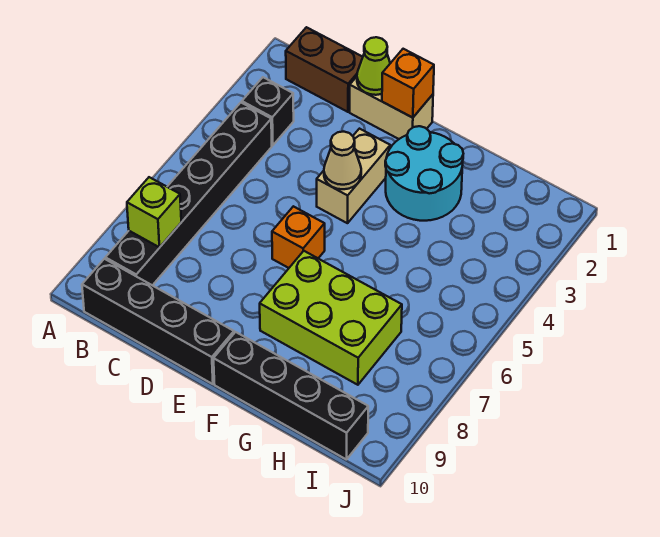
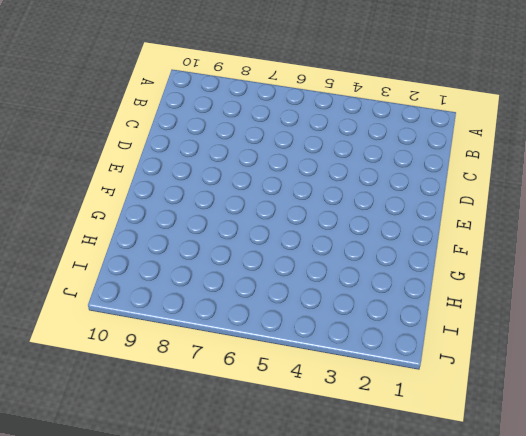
none -> brown brick B1:C1 level 1
none -> black brick B3 level 1
none -> black brick B4:B9 level 1

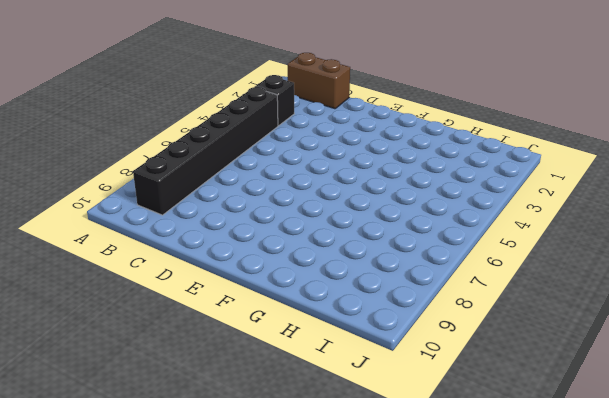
none -> black brick B10:E10 level 1
none -> tan brick D1:E1 level 1
none -> tan brick E3:E4 level 1

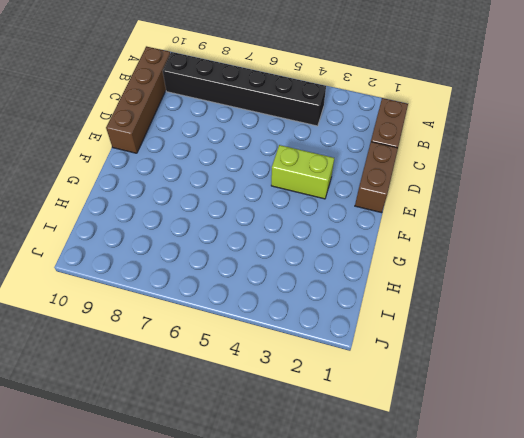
brown brick B10:E10 level 1 -> black brick B10:E10 level 1
brown brick D1:E1 level 1 -> tan brick D1:E1 level 1
lime brick E3:E4 level 1 -> tan brick E3:E4 level 1
none -> black brick B3 level 1
none -> orange brick E6 level 1
none -> cyan round brick F2:G3 level 1

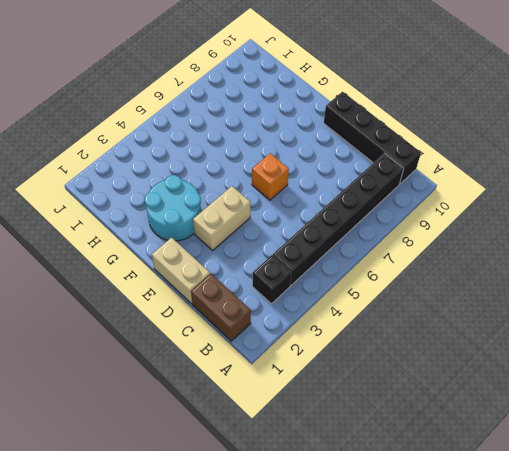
none -> lime brick F7:H8 level 1
none -> black brick F10:I10 level 1
none -> lime brick B8 level 2

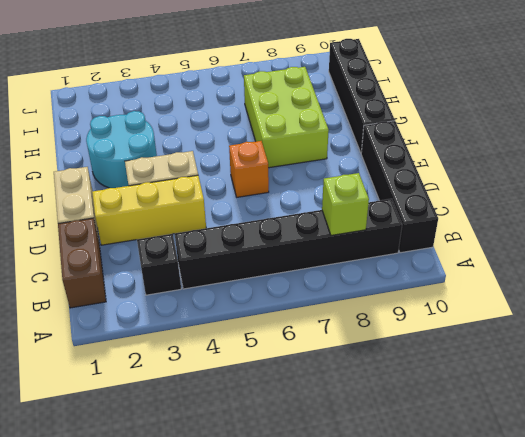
yellow brick D2:D4 level 1 -> none
none -> lime cone D1 level 2
none -> orange brick E1 level 2
none -> tan cone E4 level 2

